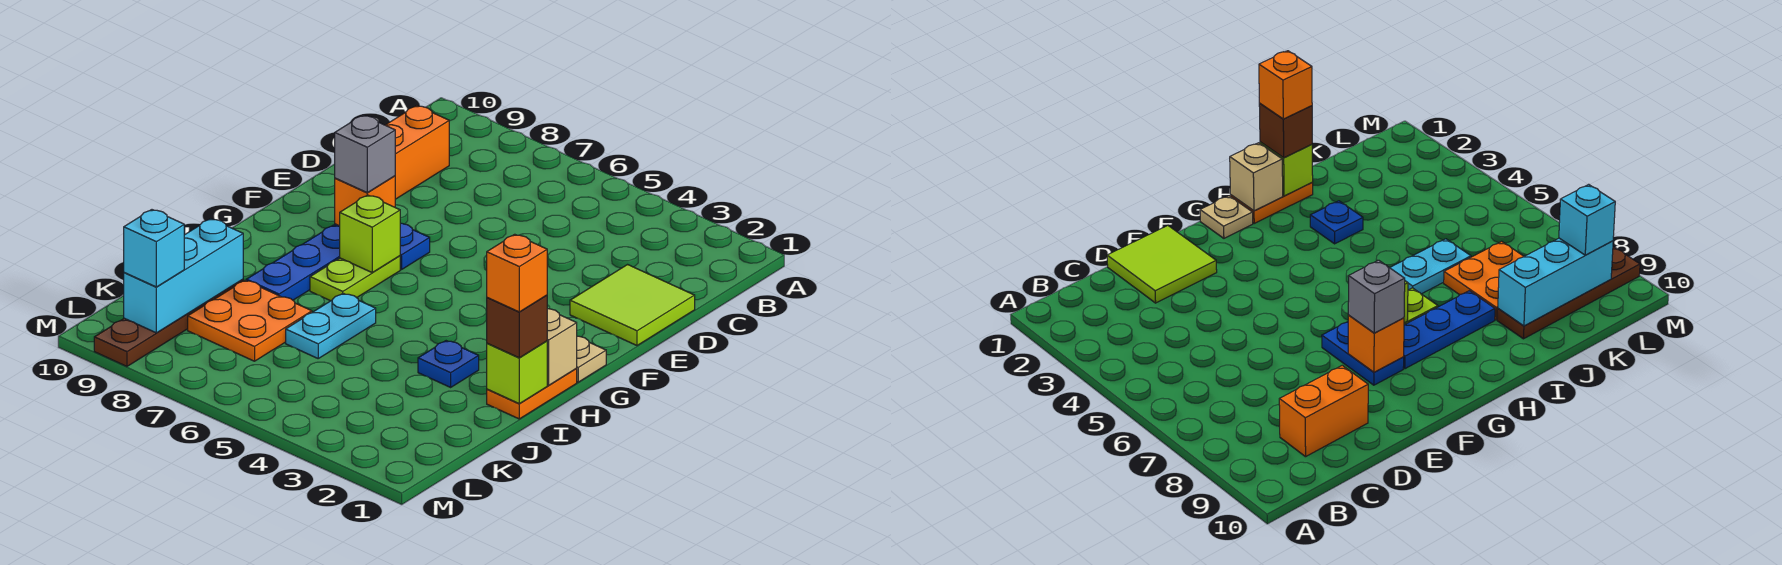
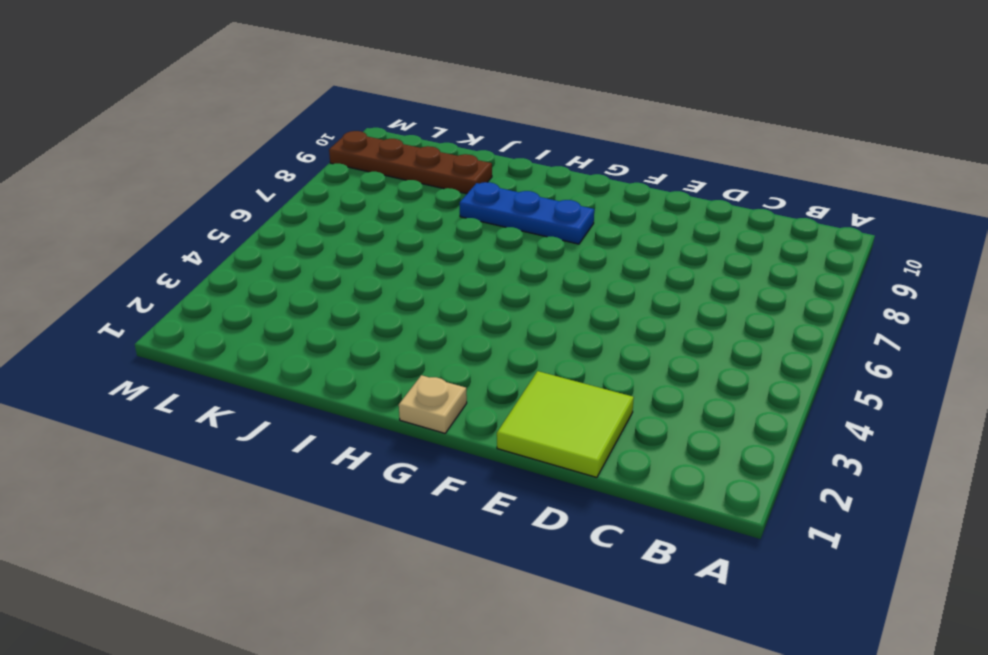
none -> orange brick C9:D9 level 1
none -> blue plate F7:F8 level 1
none -> lime plate G7:H7 level 1

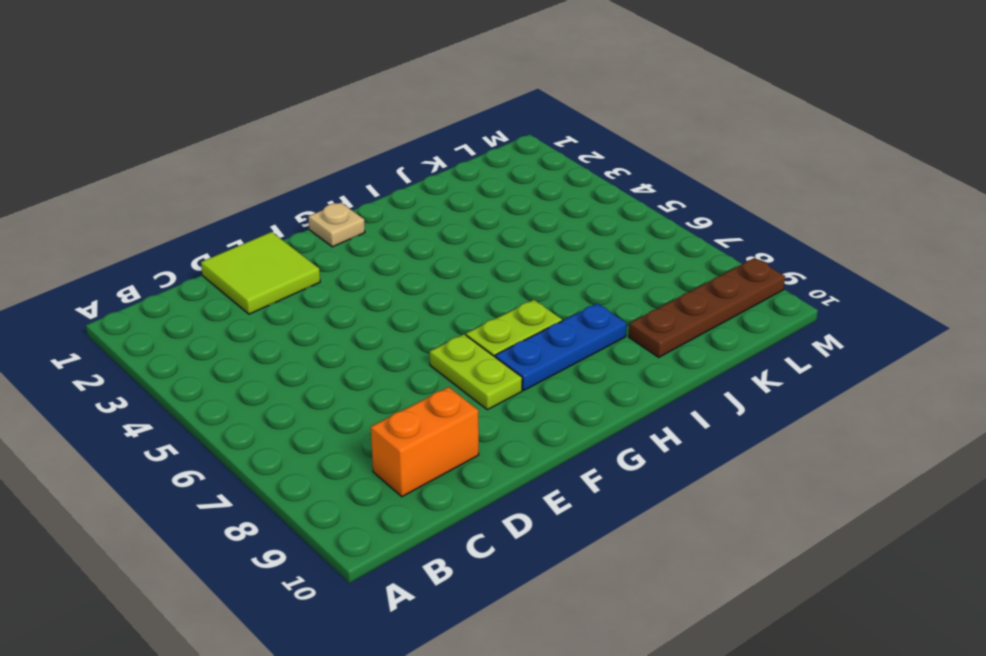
lime plate F7:F8 level 1 -> blue plate F7:F8 level 1
none -> orange plate H1:I1 level 1
none -> blue plate I3 level 1
none -> cyan plate I6:J6 level 1

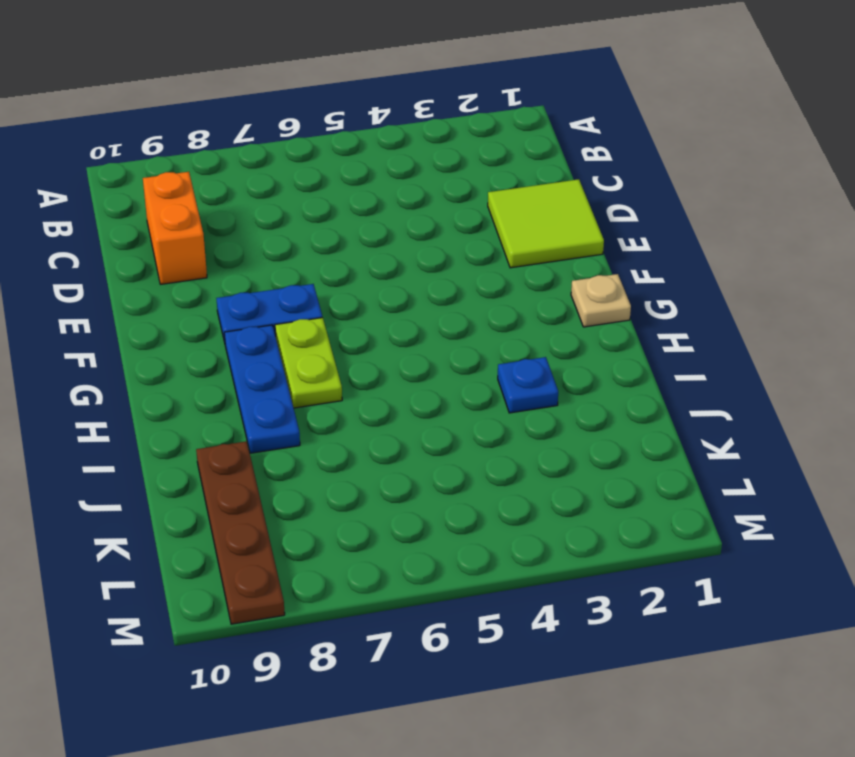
none -> orange plate H1:I1 level 1
none -> cyan plate I6:J6 level 1
none -> orange plate J7:K8 level 1

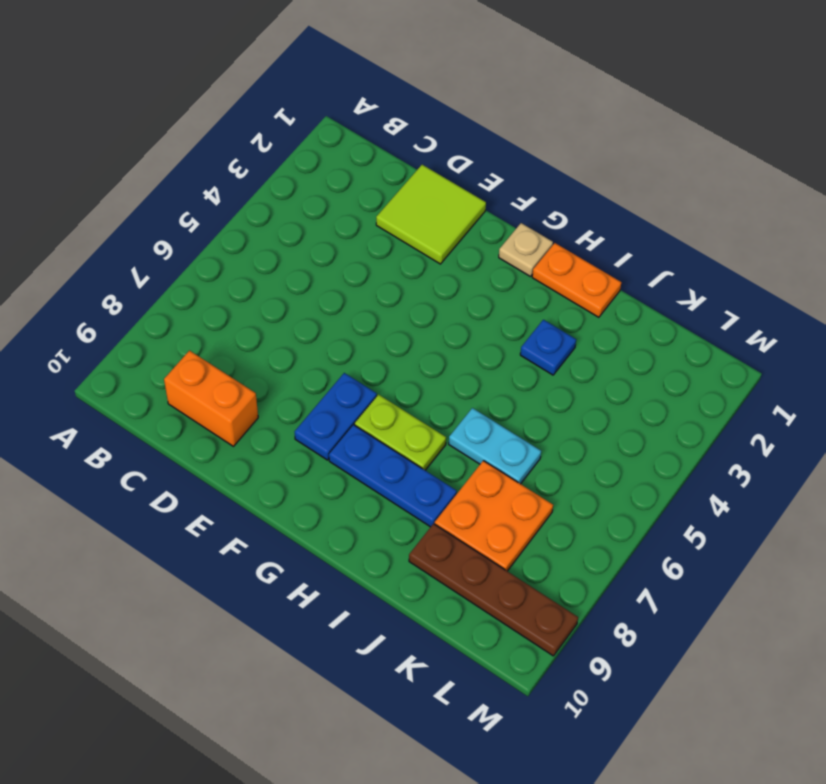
none -> orange brick F8 level 2
none -> lime brick G7 level 2
none -> tan brick H1 level 2

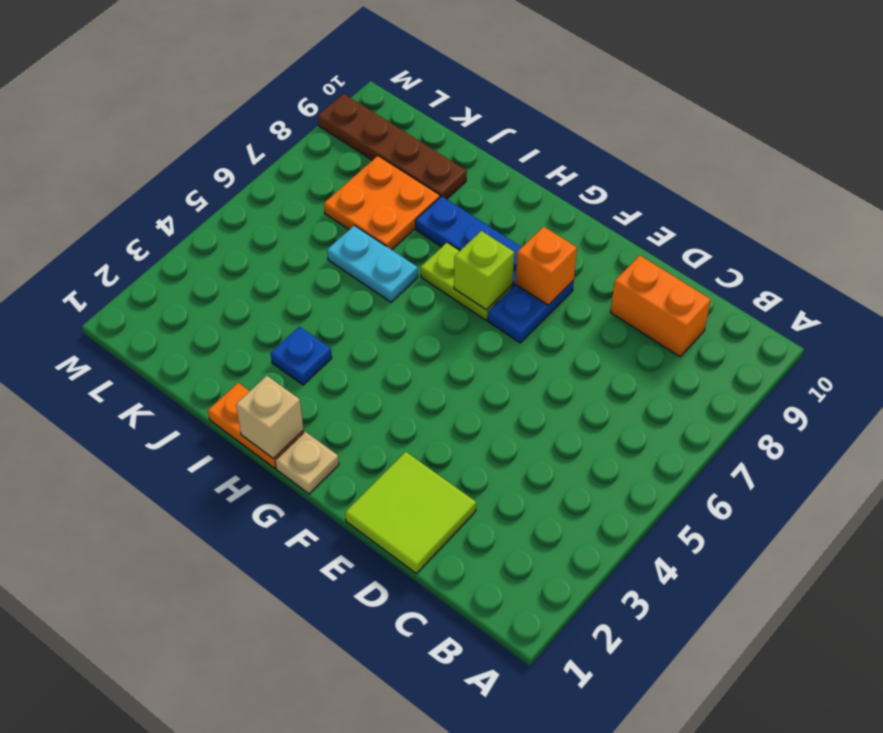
none -> lime brick I1 level 2
none -> cyan brick J9:L9 level 2
none -> grey brick F8 level 3

